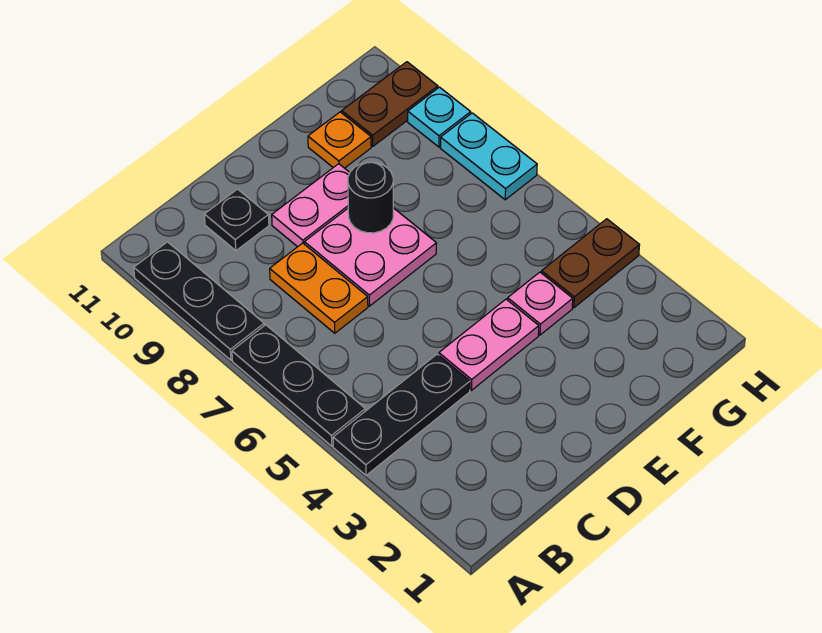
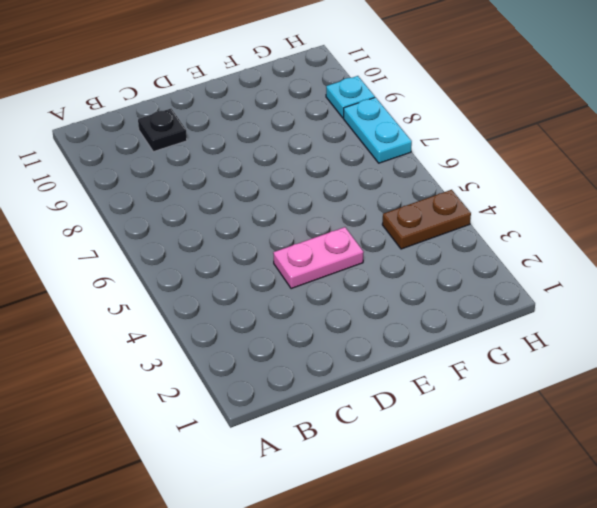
none -> black plate A4:C4 level 1
none -> black plate A5:A7 level 1
none -> black plate A8:A10 level 1

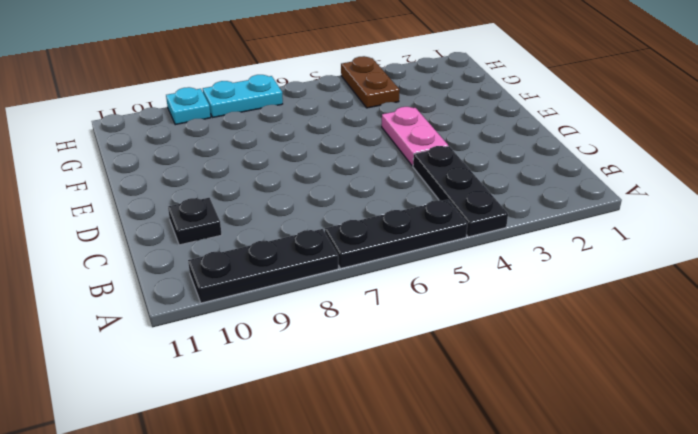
none -> orange plate C7:C8 level 1
none -> pink plate D7:E8 level 1
none -> pink plate D9:E9 level 1

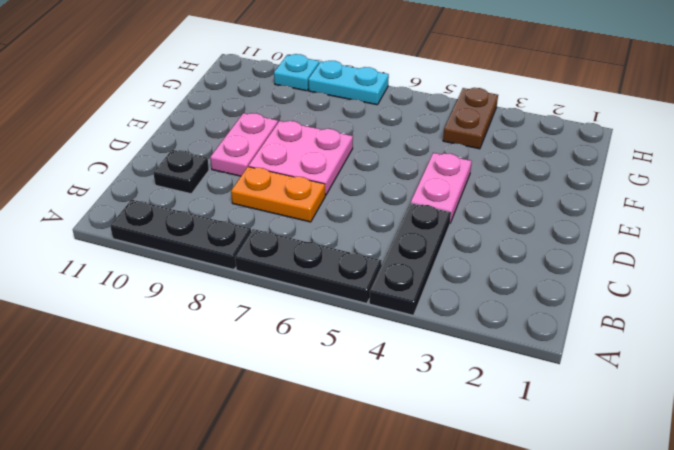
none -> pink plate F4 level 1
none -> orange plate F10 level 1
none -> brown plate G10:H10 level 1

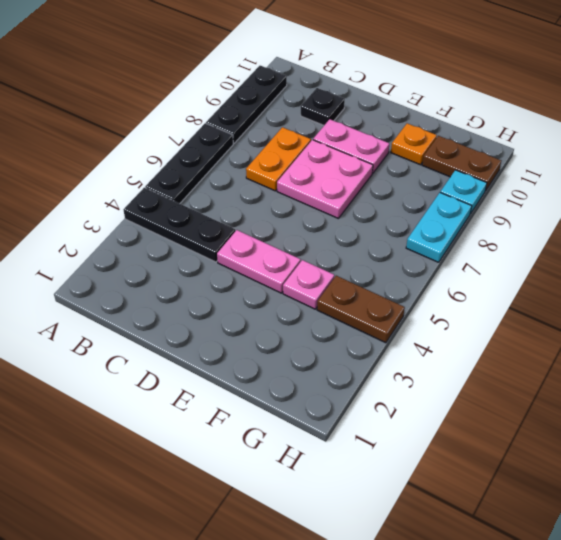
none -> black round brick E8 level 2

